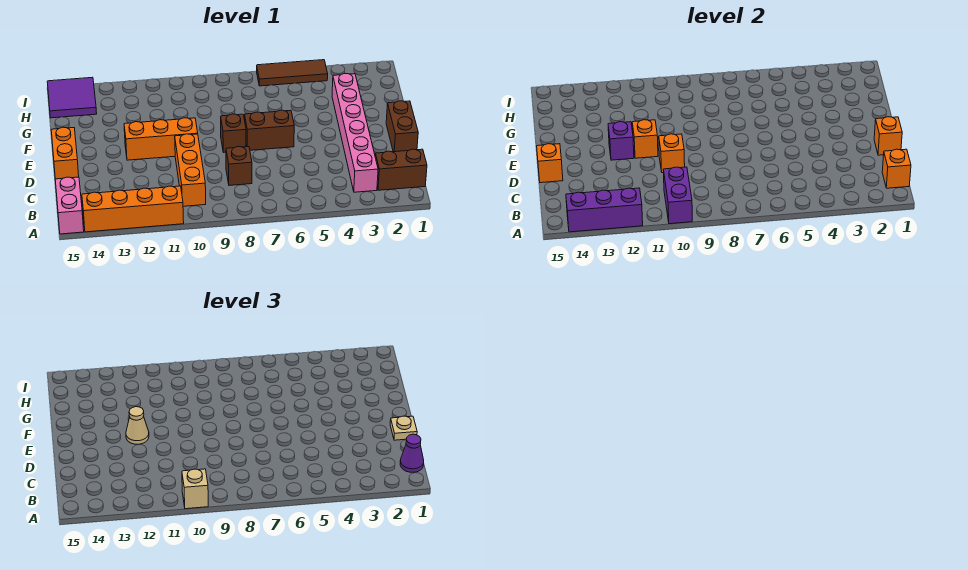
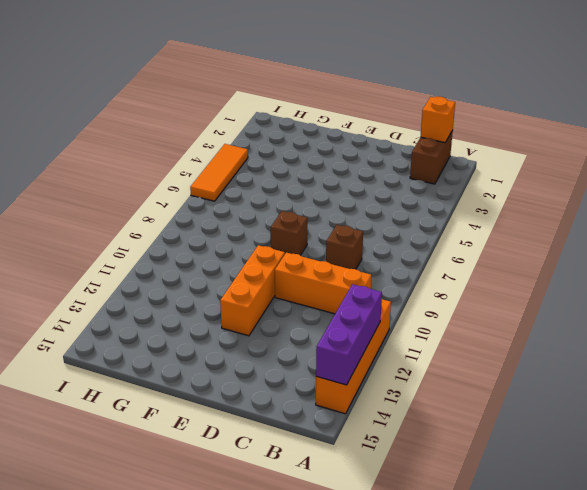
orange tile I4:I6 level 1 -> brown tile I4:I6 level 1
none -> pink brick A15:B15 level 1
none -> pink brick B3:G3 level 1
none -> brown brick D1:E1 level 1

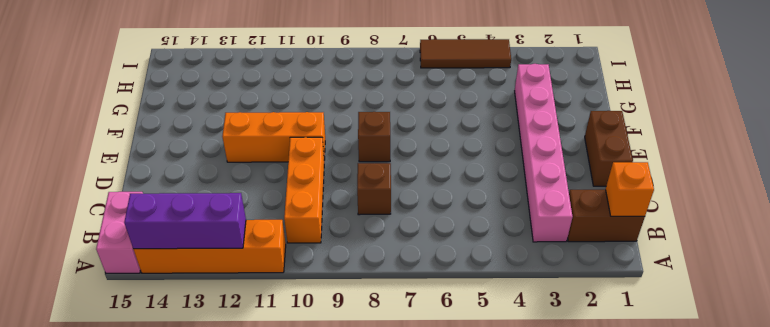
none -> orange brick D15:E15 level 1
none -> brown brick E6:E7 level 1
none -> purple tile H14:I15 level 1

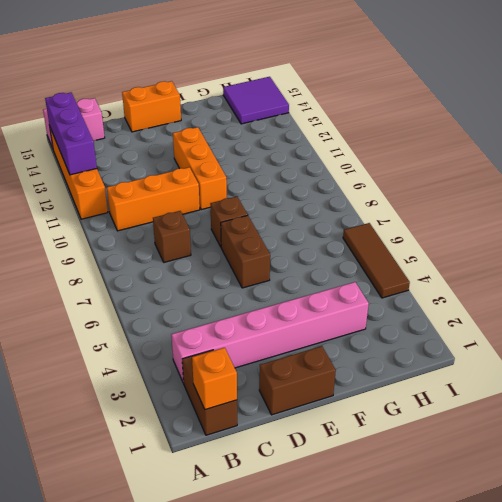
none -> purple brick A10:B10 level 2
none -> orange brick D1 level 2
none -> orange brick D10 level 2

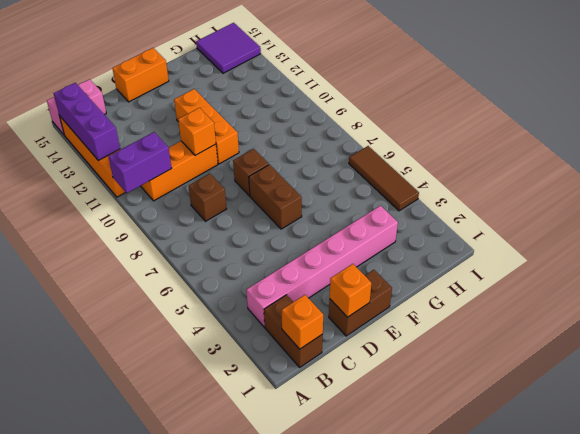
none -> orange brick D15 level 2
none -> orange brick E11 level 2
none -> purple brick E12 level 2

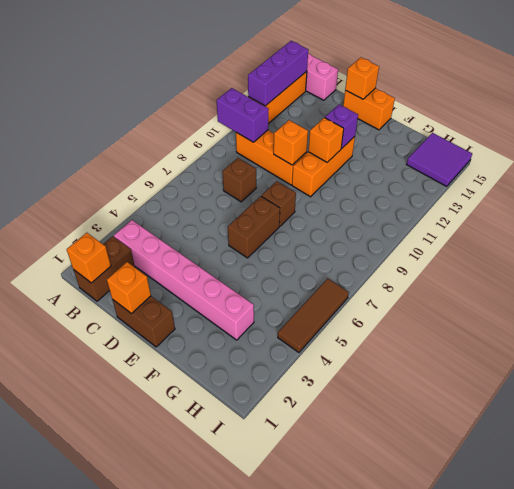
none -> tan brick A10 level 3
none -> purple cone B1 level 3
none -> tan plate D1 level 3

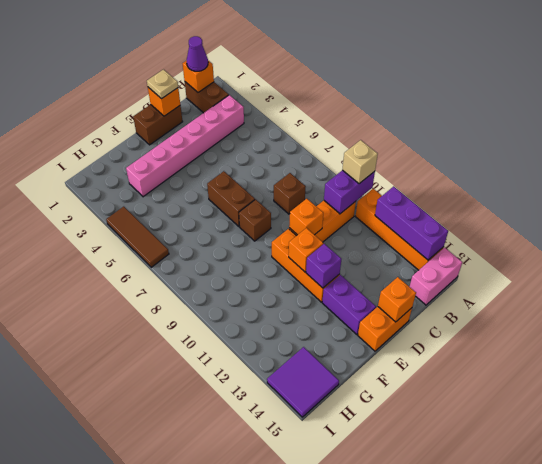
purple brick E13:E14 level 1 -> none
none -> tan cone E12 level 3

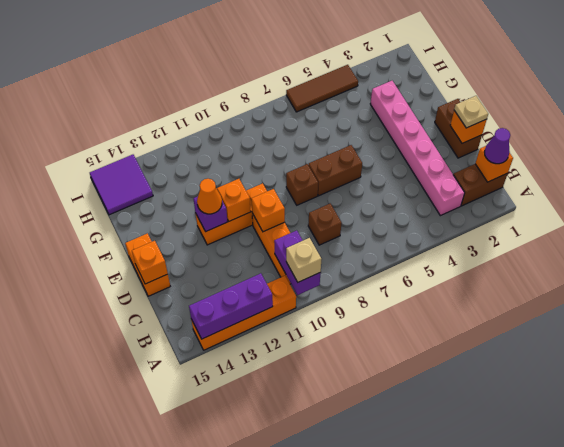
orange cone E12 level 3 -> tan cone E12 level 3
none -> pink brick A15:B15 level 1

